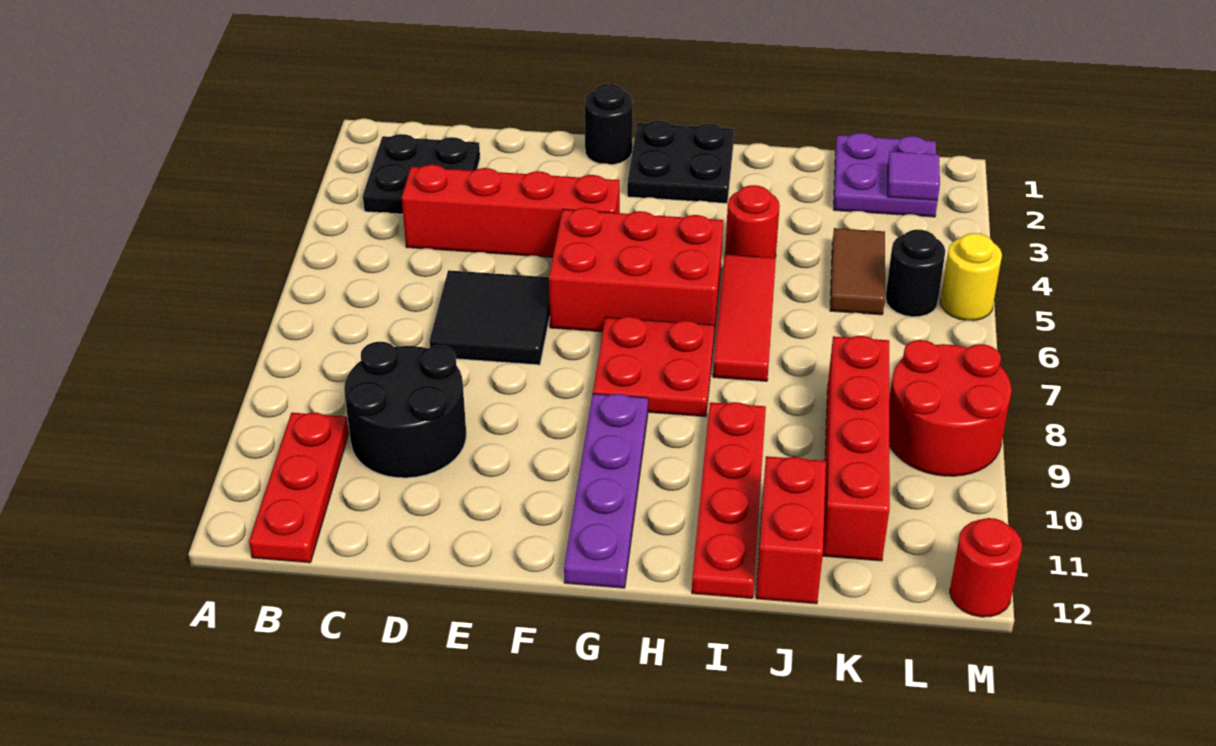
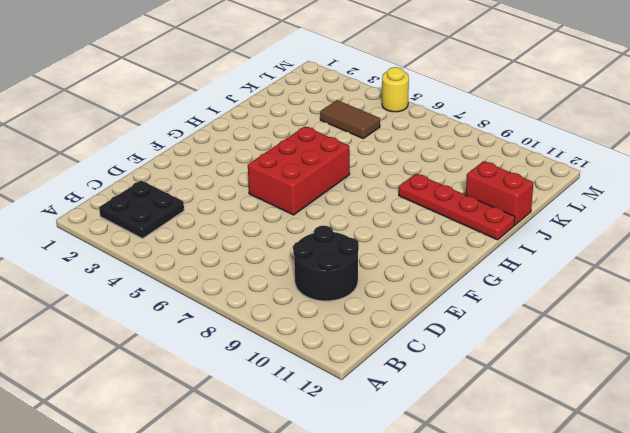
none -> red plate B10:B12 level 1
none -> red brick C4:F4 level 1
none -> black tile D6:E7 level 1

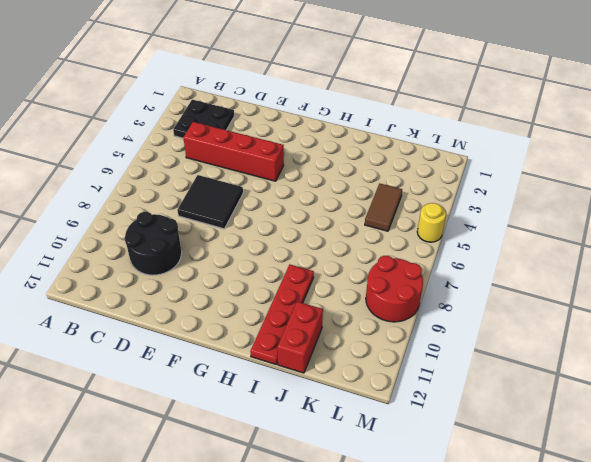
none -> red plate B10:B12 level 1
none -> black round brick F1 level 1
none -> red brick F5:H6 level 1

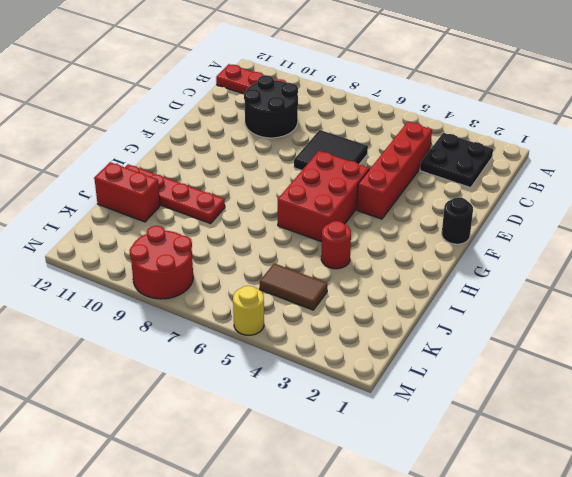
none -> black plate G1:H2 level 1
none -> red plate G7:H8 level 1
none -> purple plate G9:G12 level 1

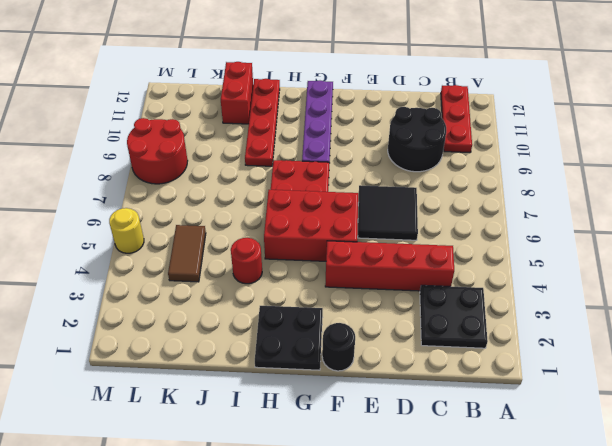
none -> red tile I5:I7 level 1
none -> purple plate K1:L2 level 1
none -> red brick K8:K11 level 1

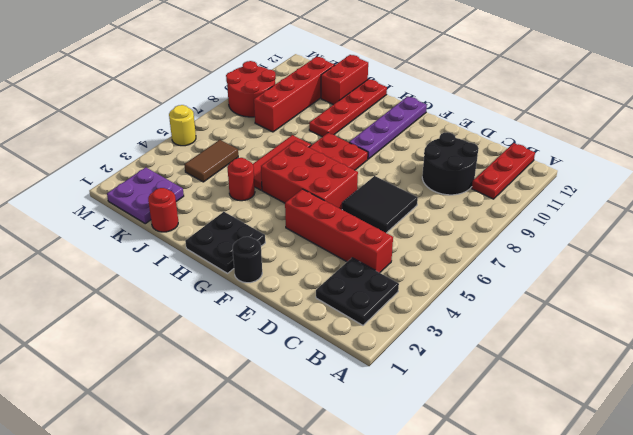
red round brick J1 level 1 -> red round brick M12 level 1
none -> black round brick L5 level 1
none -> purple tile L2 level 2

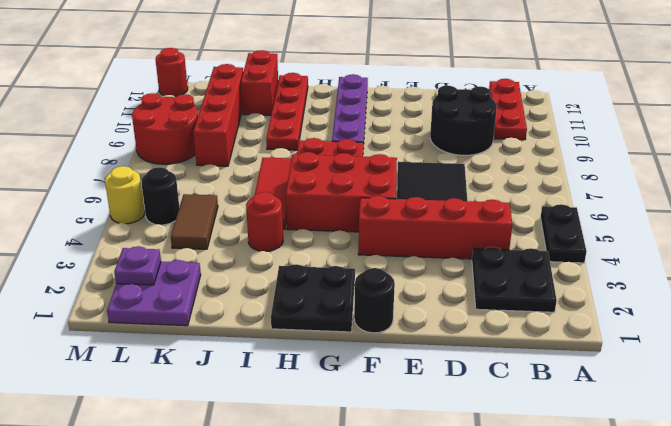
black plate A4:A5 level 1 -> none
purple plate L2 level 2 -> purple tile L2 level 2

